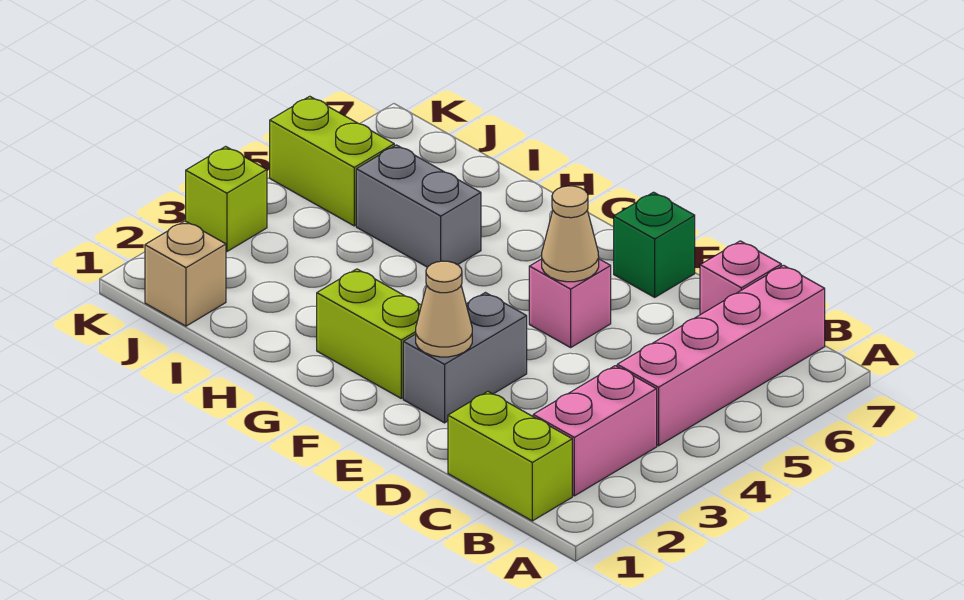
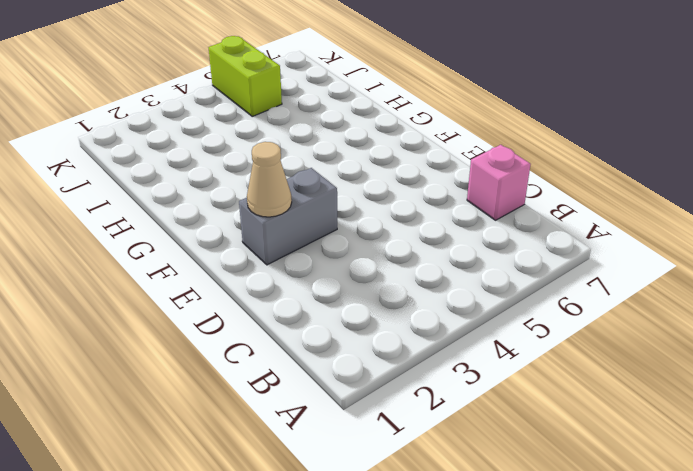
none -> lime brick B1:C1 level 1
none -> pink brick B2:B3 level 1
none -> pink brick B4:B7 level 1

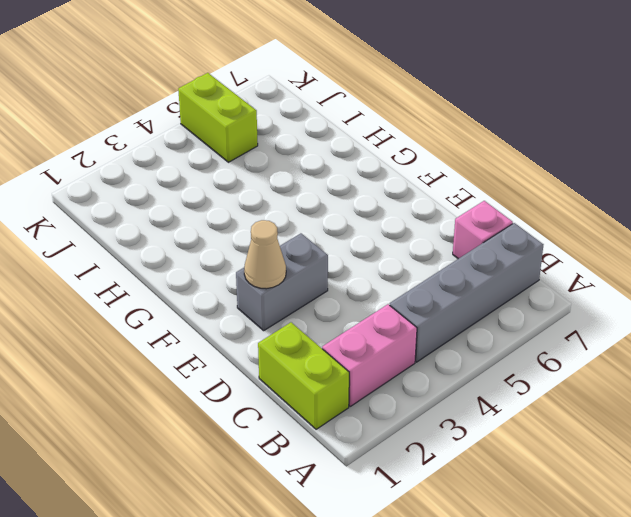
grey brick B4:B7 level 1 -> pink brick B4:B7 level 1
none -> pink brick E5 level 1
none -> green brick E7 level 1
none -> lime brick F2:G2 level 1

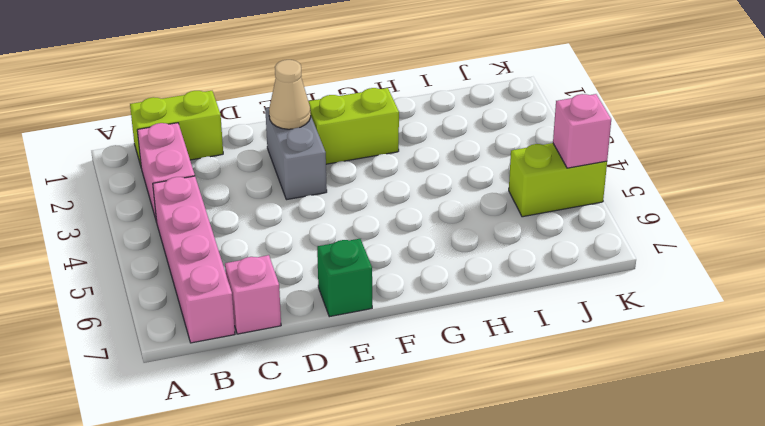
pink brick K5 level 2 -> pink brick E5 level 1
none -> grey brick H5:I5 level 1
none -> tan brick J1 level 1
none -> lime brick K3 level 1

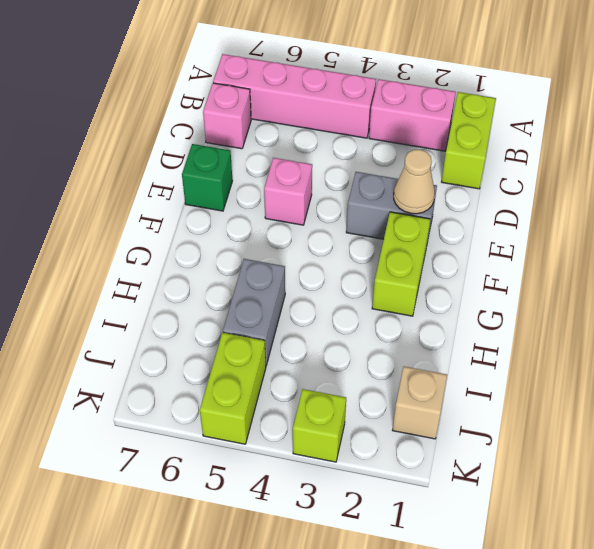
none -> tan cone E5 level 2

